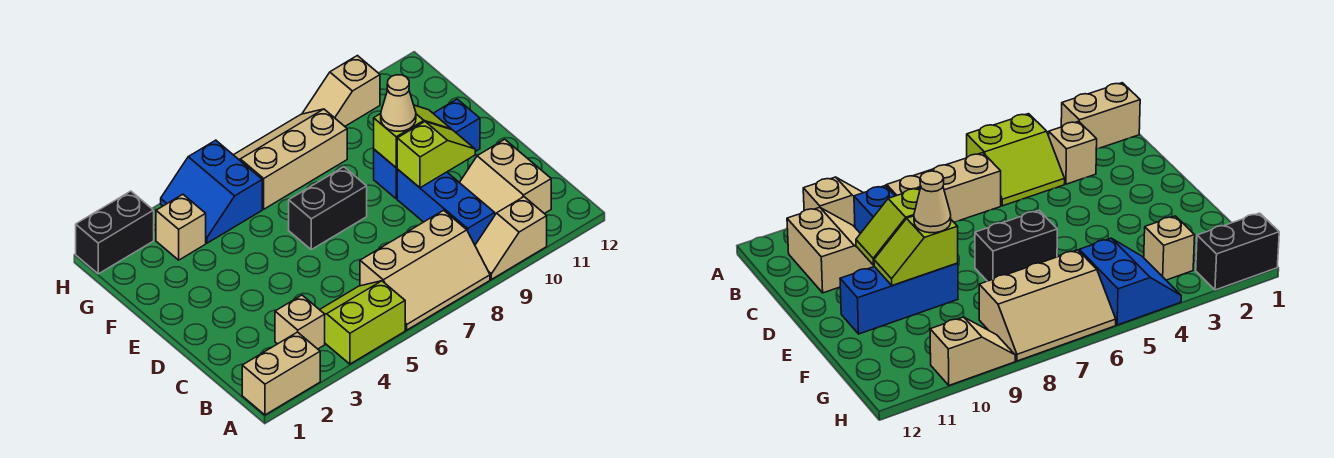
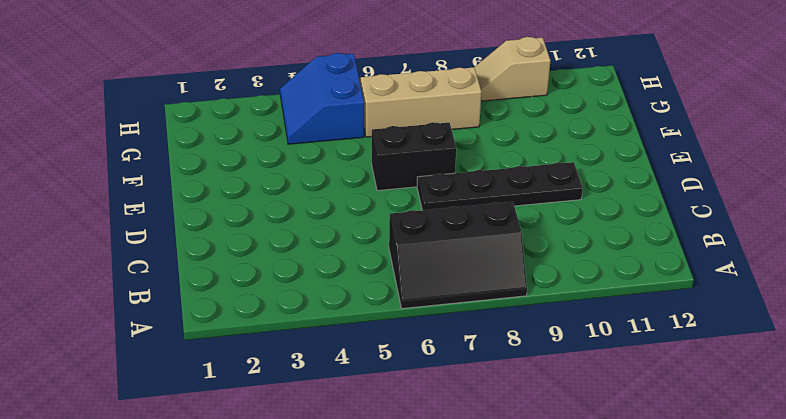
black slope A6:B8 level 1 top B -> tan slope A6:B8 level 1 top B
black plate D7:D10 level 1 -> blue brick B9:D9 level 1
none -> tan brick A1:A2 level 1
none -> lime slope A4:B5 level 1 top A
none -> tan slope A9:A10 level 1 top 10

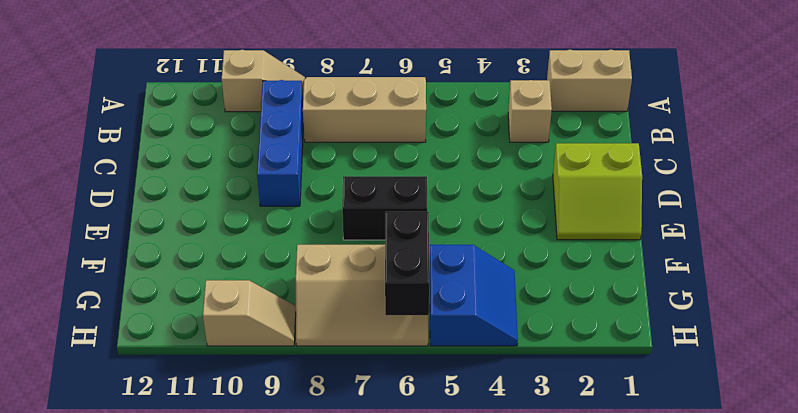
lime slope D1:E2 level 1 top D -> lime slope A4:B5 level 1 top A
black brick G6:H6 level 2 -> black brick H1:H2 level 1
none -> tan slope B10:C11 level 1 top 11
none -> blue brick E9:E11 level 1
none -> tan brick G3 level 1

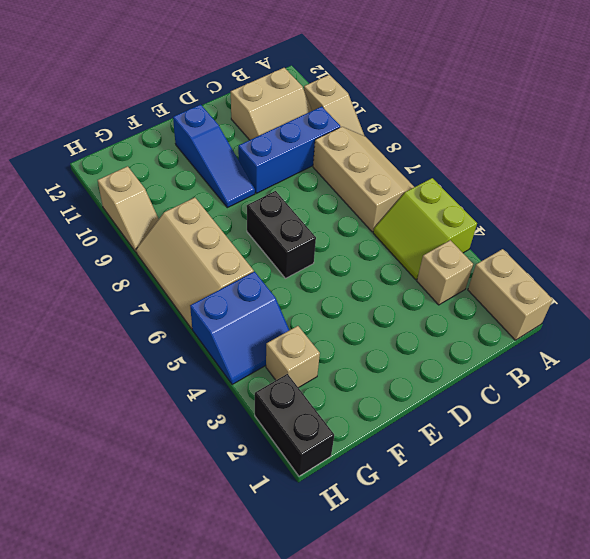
blue slope E9:E11 level 1 top 11 -> blue brick E9:E11 level 1
none -> lime slope D9:D10 level 2 top 9
none -> lime slope E9:E10 level 2 top 9
none -> tan cone E9 level 3

